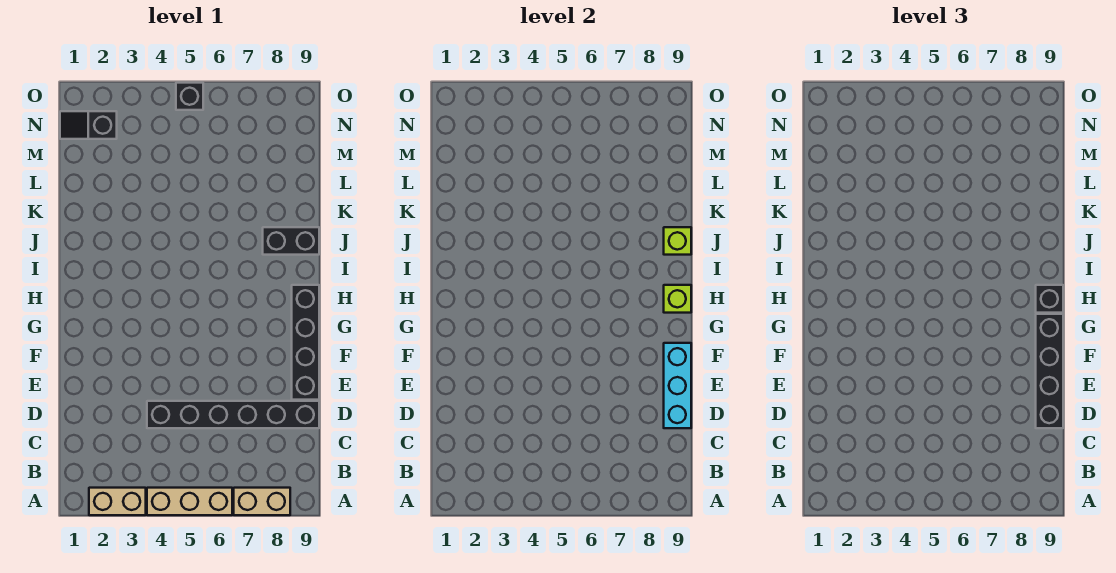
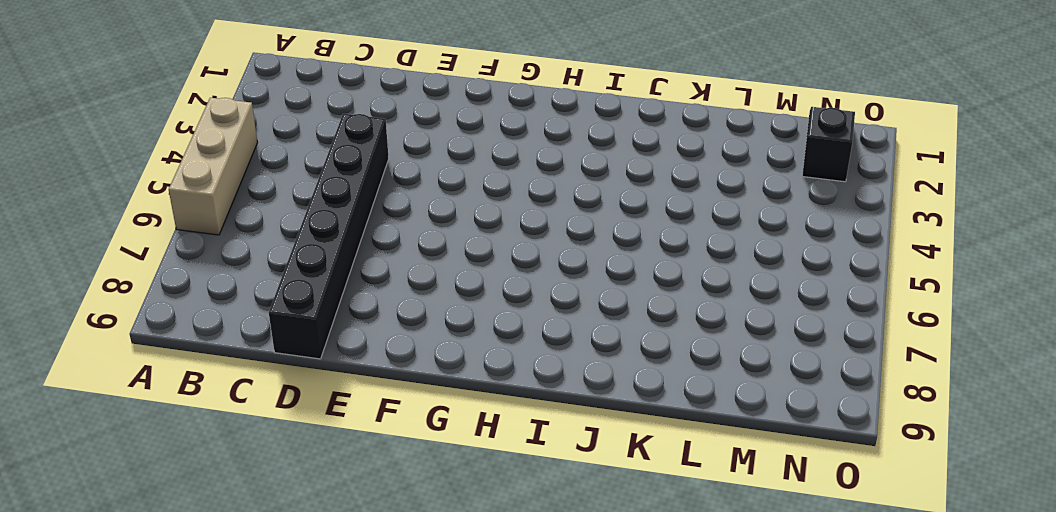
none -> tan brick A2:A3 level 1
none -> tan brick A7:A8 level 1
none -> black brick E9:H9 level 1

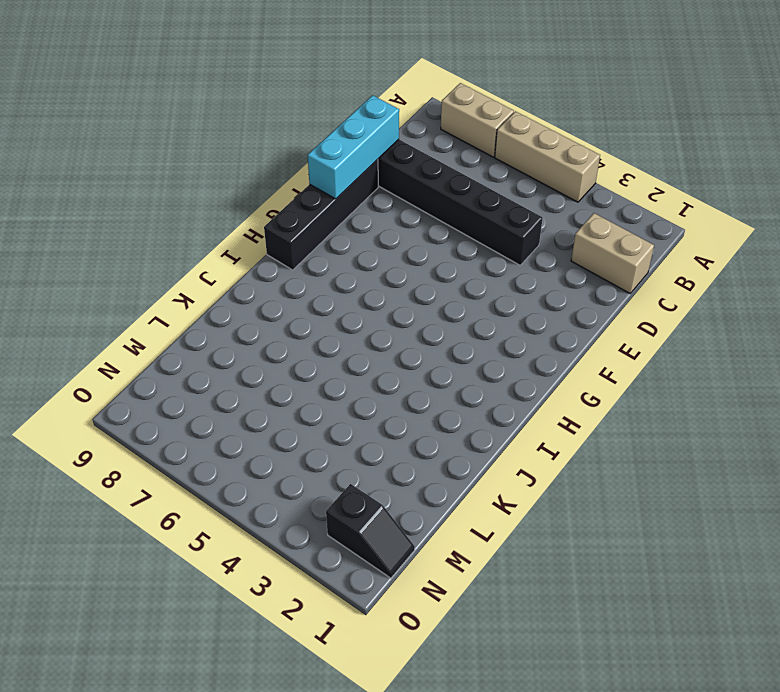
tan brick C1:C2 level 1 -> tan brick A2:A3 level 1
none -> black brick J8:J9 level 1
none -> black brick O5 level 1
none -> lime brick H9 level 2

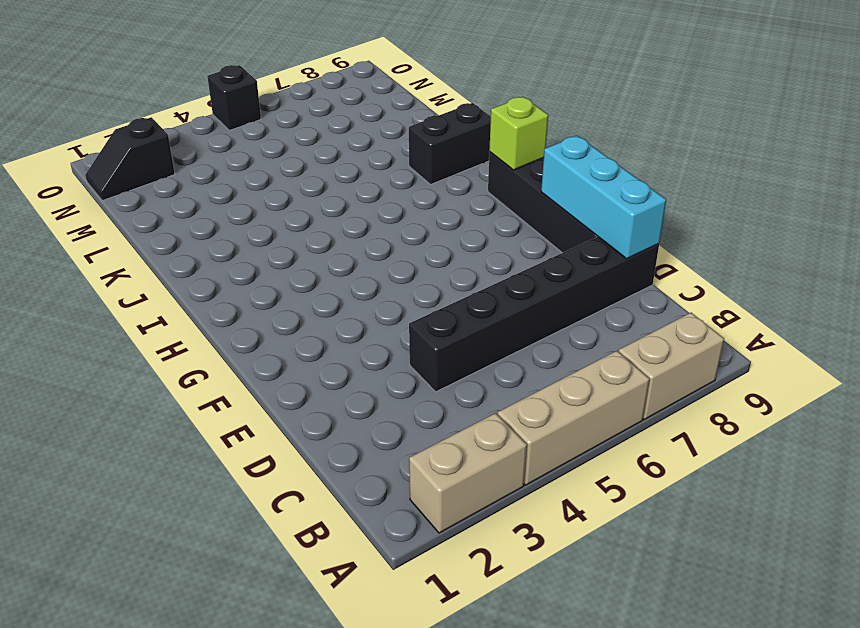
none -> lime brick J9 level 2
none -> black brick D9:G9 level 3
none -> black brick H9 level 3

